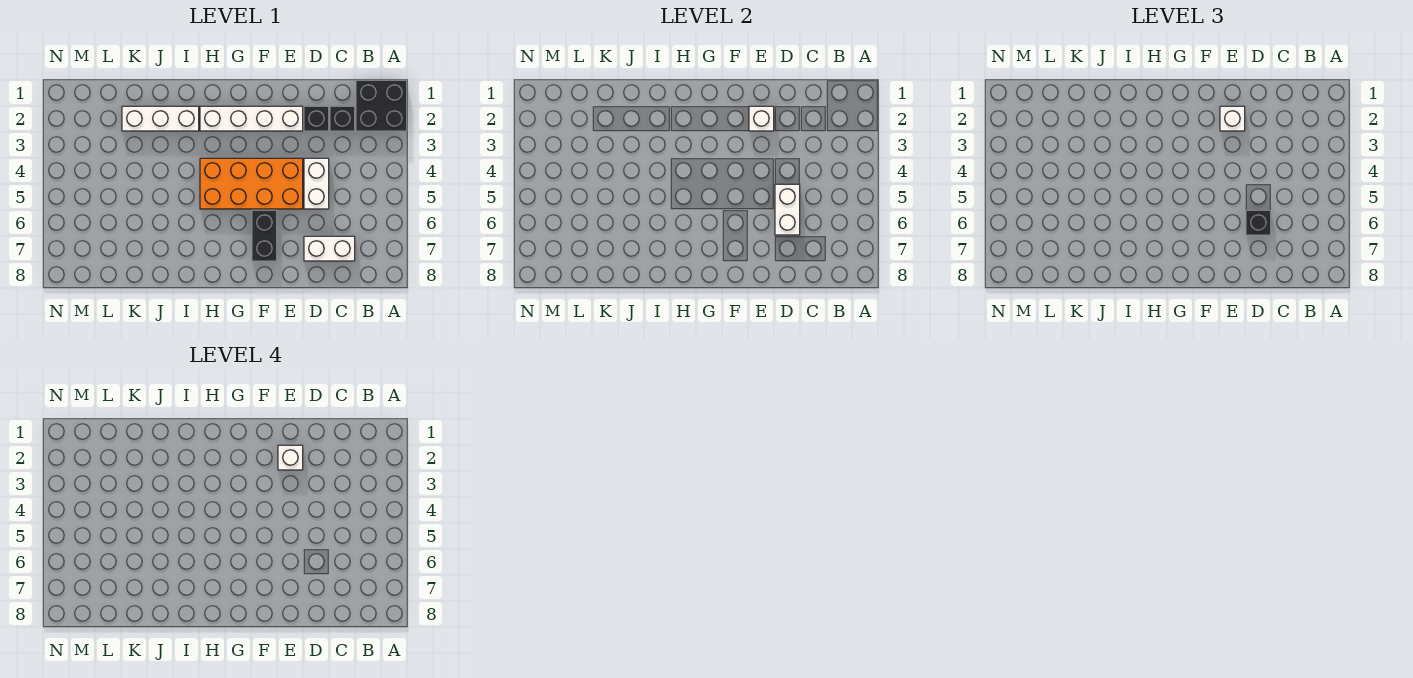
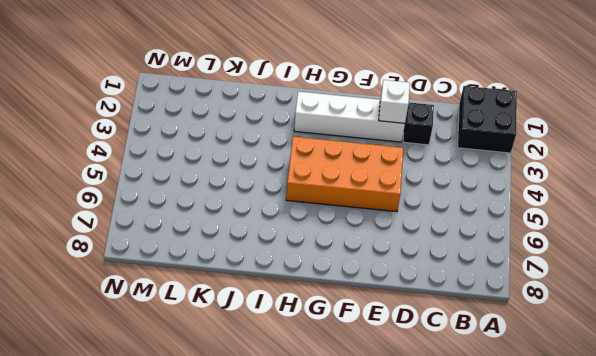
none -> black brick C2 level 1
none -> white brick C7:D7 level 1
none -> white brick D4:D5 level 1

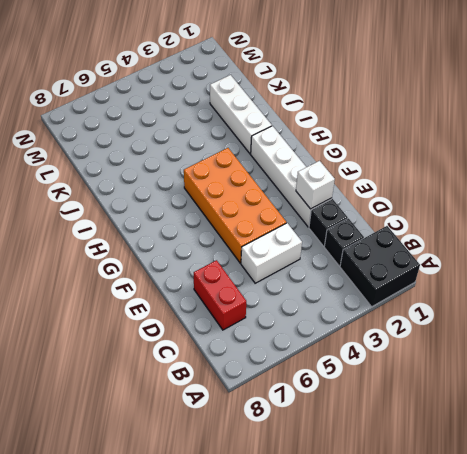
red brick C7:D7 level 1 -> white brick C7:D7 level 1
none -> black brick F6:F7 level 1
none -> white brick D5:D6 level 2
none -> black brick D6 level 3

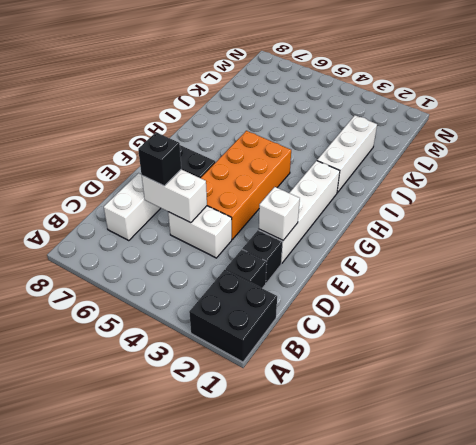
none -> white brick E2 level 3
none -> white brick E2 level 4

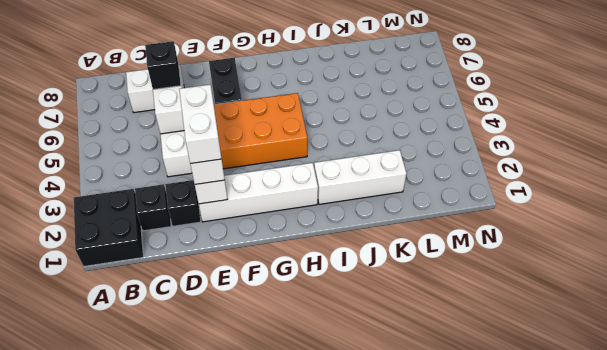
white brick E2:E3 level 4 -> white brick E2 level 4

